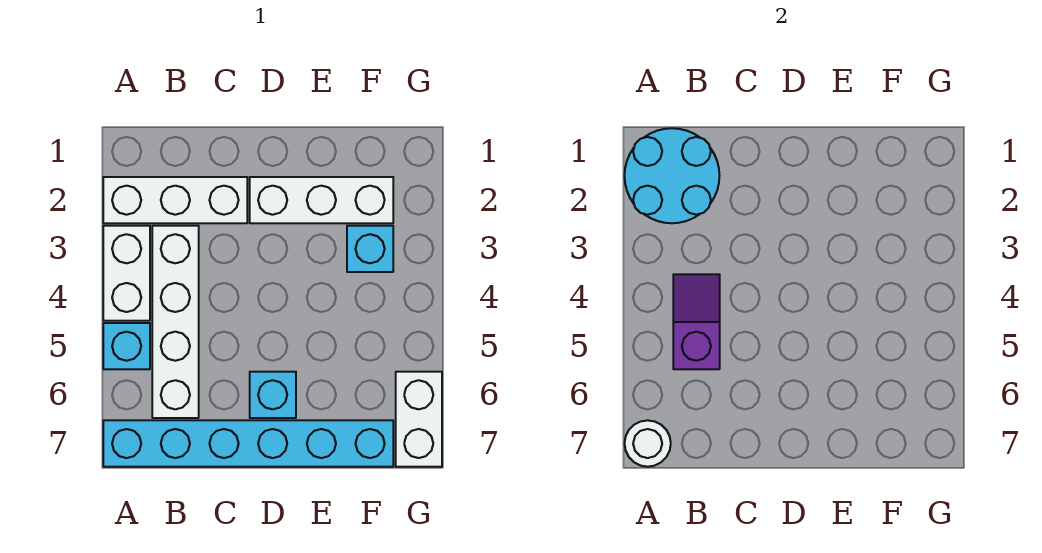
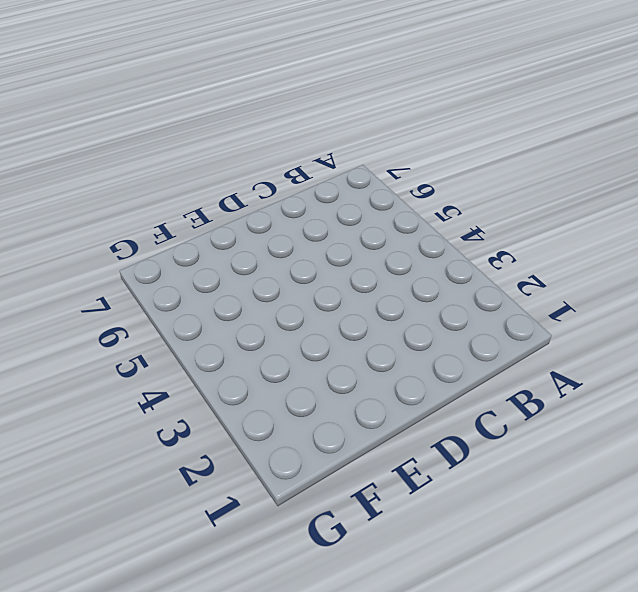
none -> white brick A2:C2 level 1
none -> white brick A3:A4 level 1
none -> cyan brick A5 level 1

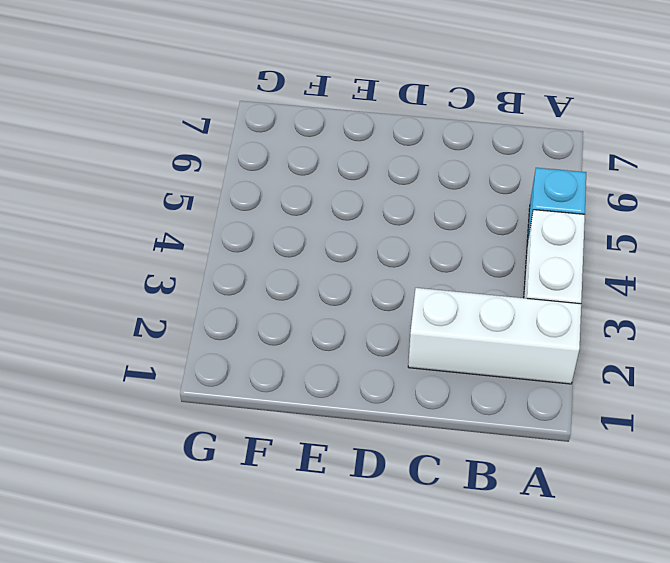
none -> cyan brick A7:F7 level 1
none -> white brick B3:B6 level 1
none -> white brick D2:F2 level 1

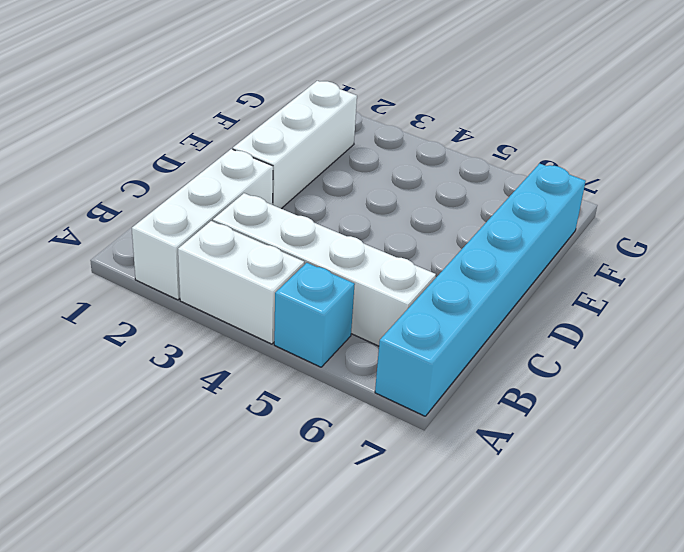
none -> cyan brick D6 level 1
none -> cyan brick F3 level 1
none -> white brick G6:G7 level 1

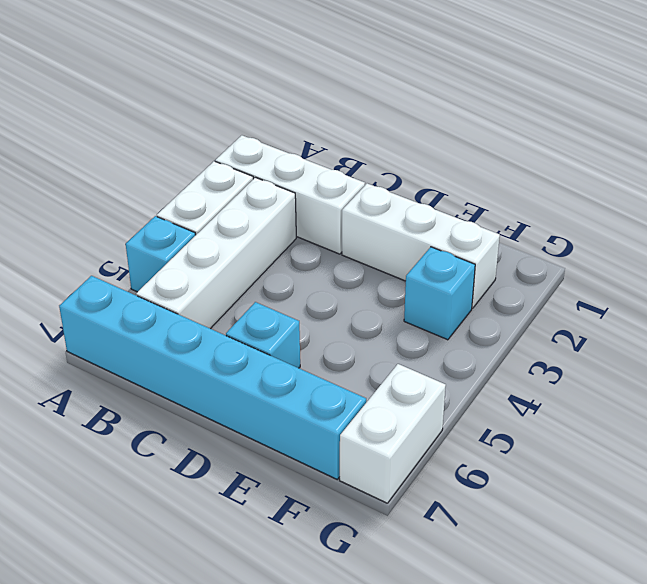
none -> cyan round brick A1:B2 level 2
none -> white round brick A7 level 2
none -> purple slope B4:B5 level 2 top 5

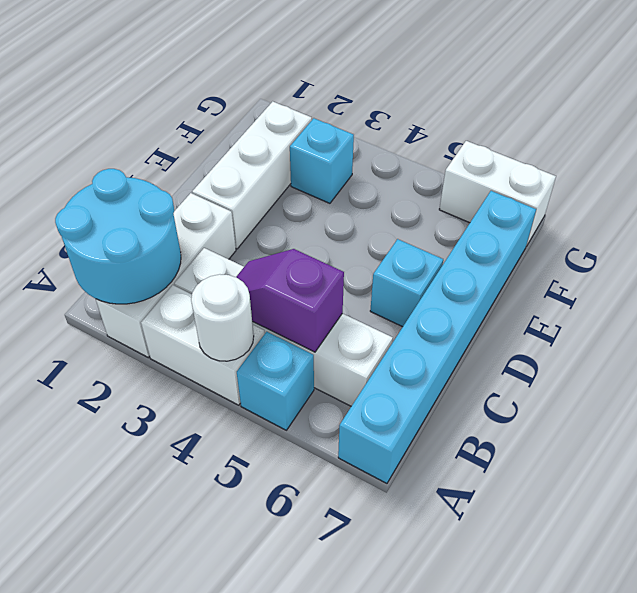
white round brick A4 level 2 -> white round brick A7 level 2

